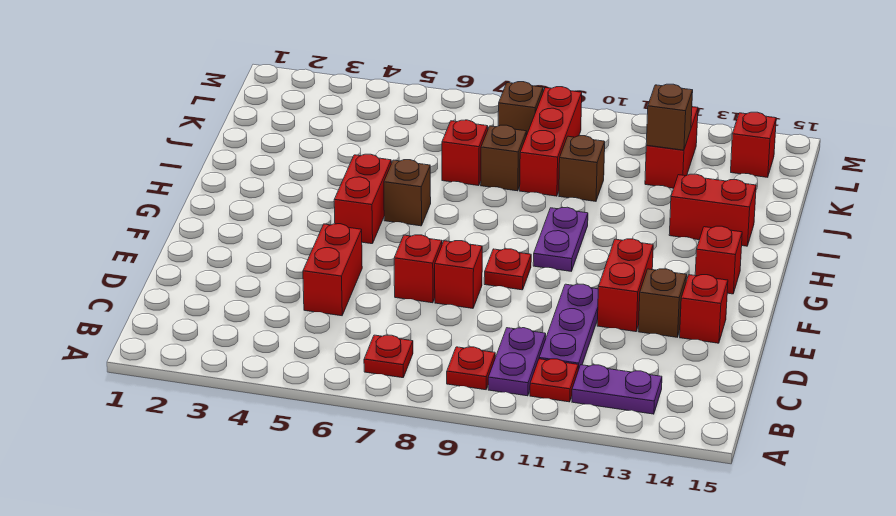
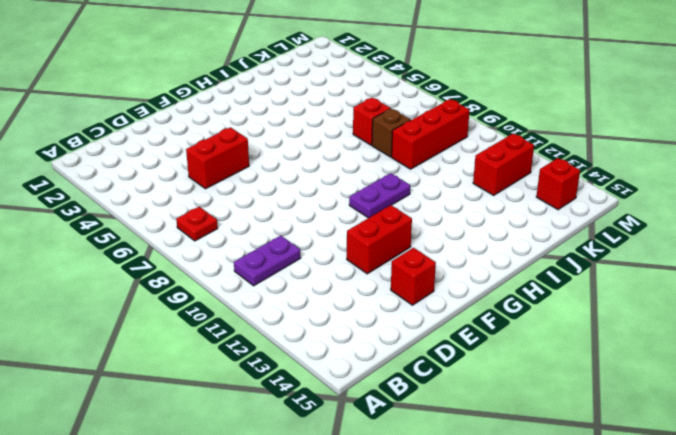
none -> red plate B9 level 1
none -> red plate B11 level 1
none -> purple plate B12:B13 level 1

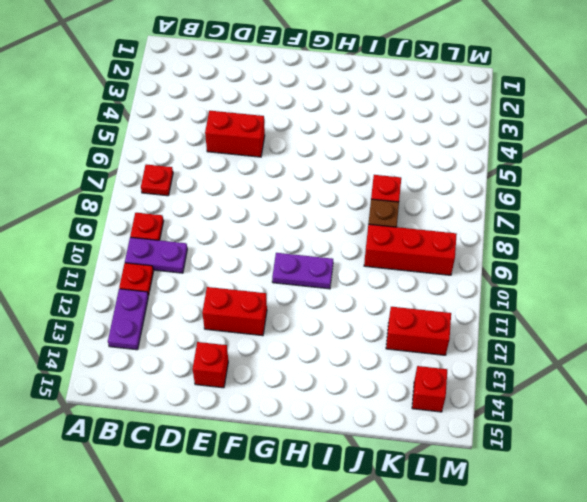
none -> purple plate C11:E11 level 1
none -> red brick E7 level 1
none -> red brick E8 level 1

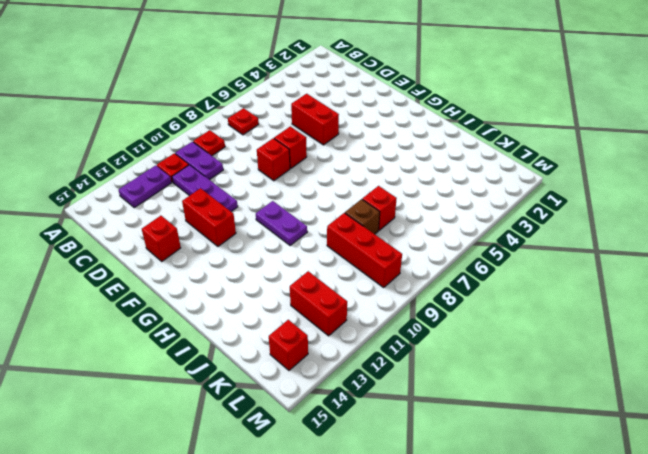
none -> brown brick E13 level 1
none -> red plate F9 level 1
none -> red brick G5:H5 level 1

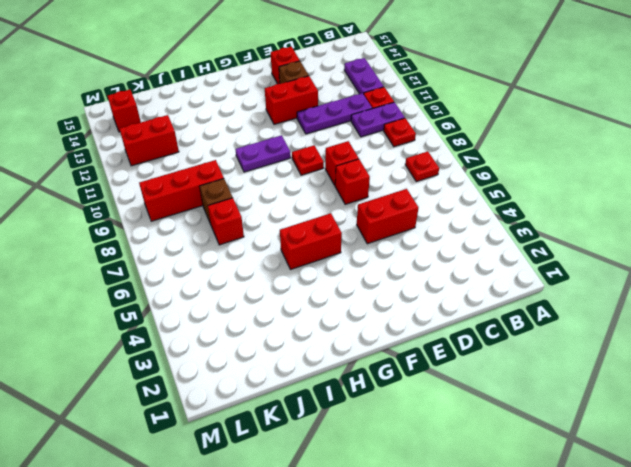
none -> red brick G14 level 1
none -> brown brick H6 level 1
none -> red brick I13:I14 level 1

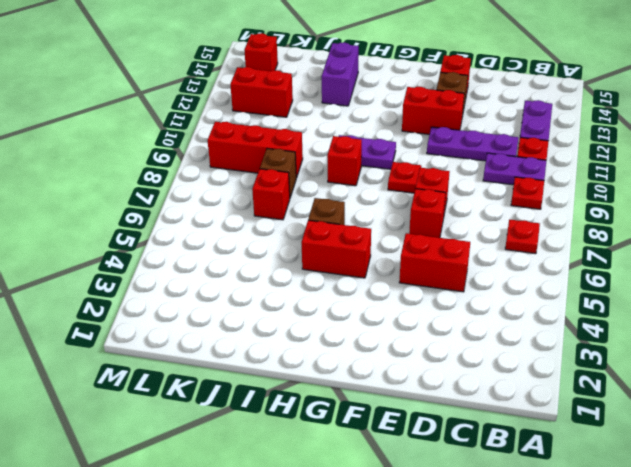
red brick H9 level 1 -> red brick G14 level 1
purple brick I13:I14 level 1 -> red brick I13:I14 level 1
none -> brown brick J10 level 1
none -> brown brick L8 level 1
none -> brown brick K12 level 2

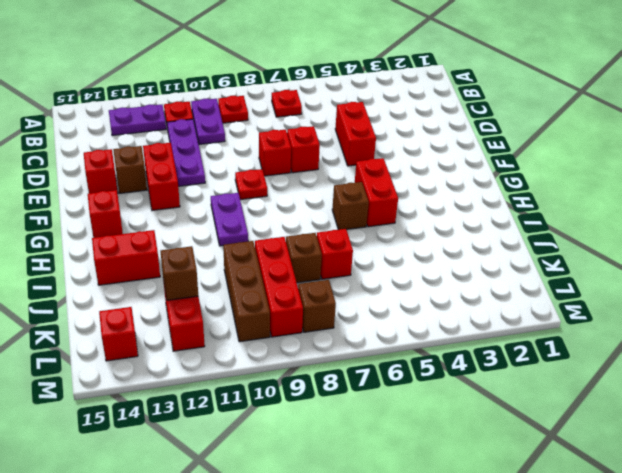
brown brick J10:L10 level 1 -> brown brick J10 level 1

